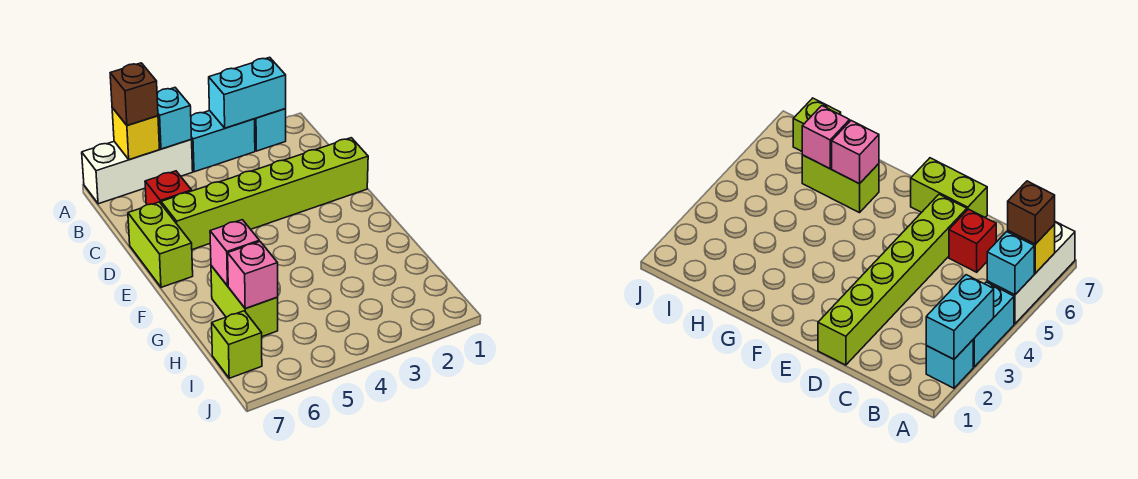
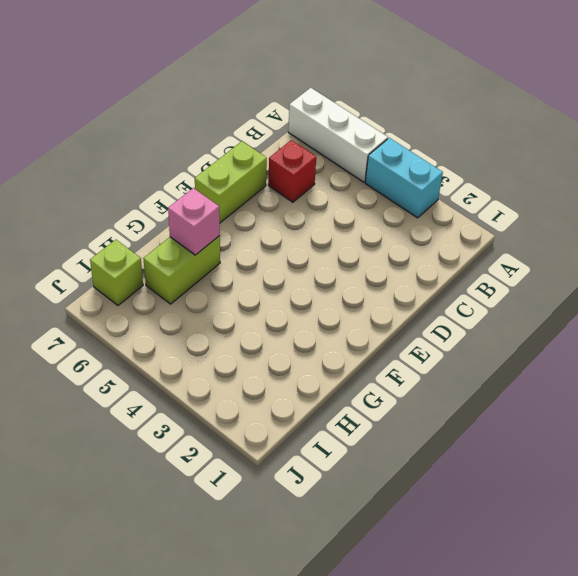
none -> cyan brick A2 level 1
none -> lime brick D1:D6 level 1
none -> cyan brick A2:A3 level 2

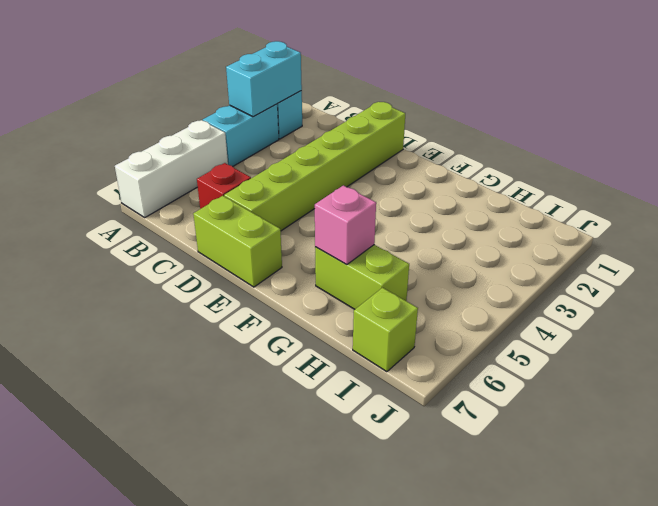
none -> cyan brick A5 level 2
none -> yellow brick A6 level 2
none -> pink brick H6 level 2

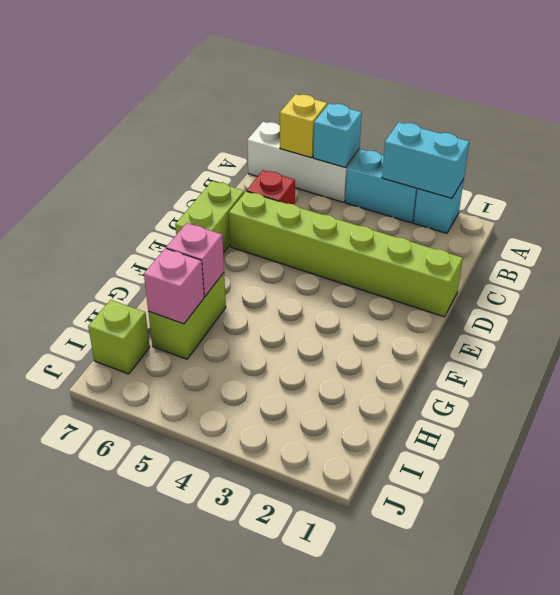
none -> brown brick A6 level 3

